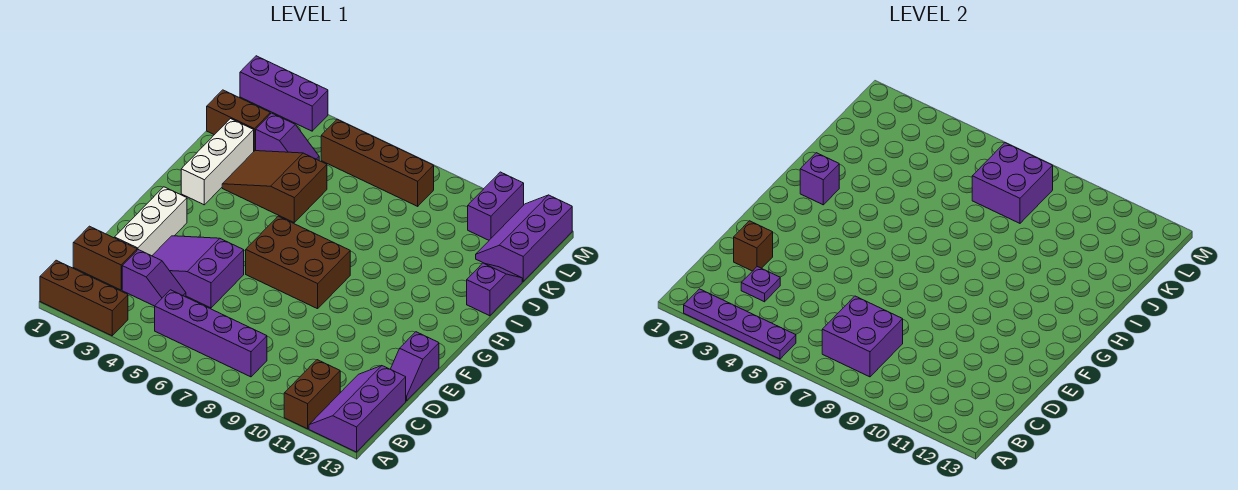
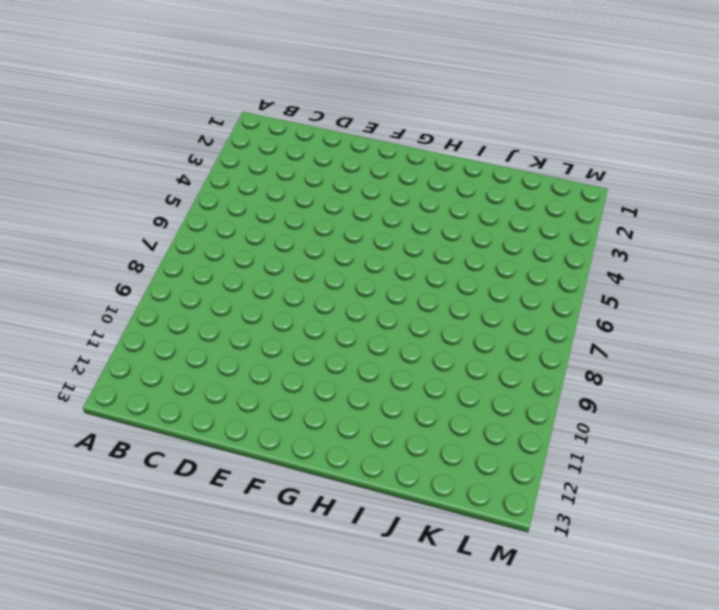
none -> brown brick A1:A3 level 1
none -> brown brick A11:B11 level 1
none -> purple slope A12:C13 level 1 top 13

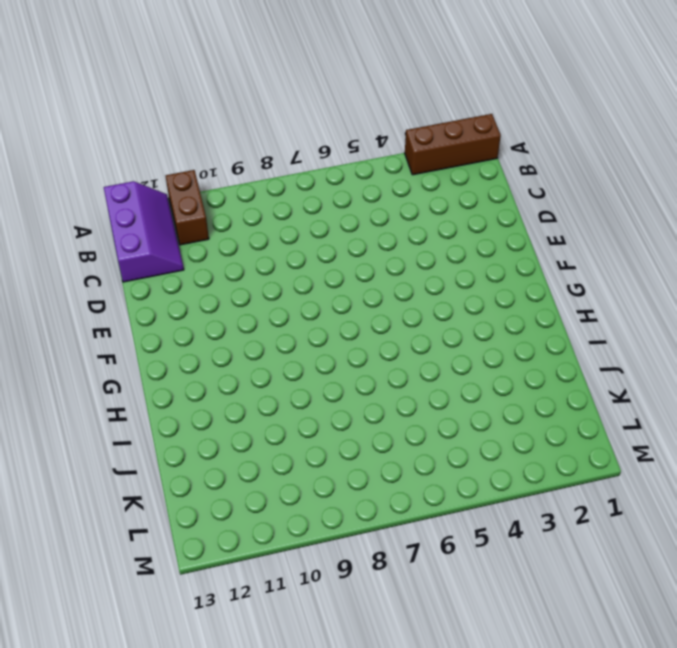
none -> purple brick B5:B8 level 1
none -> brown brick C1:C2 level 1
none -> purple slope C3:C4 level 1 top 3

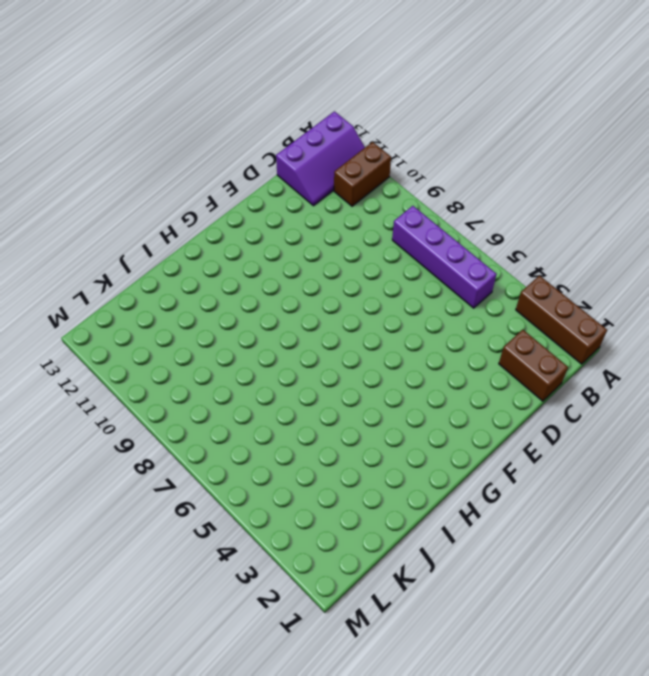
none -> purple slope C3:C4 level 1 top 3
none -> white brick D2:F2 level 1
none -> purple slope D3:E5 level 1 top 5

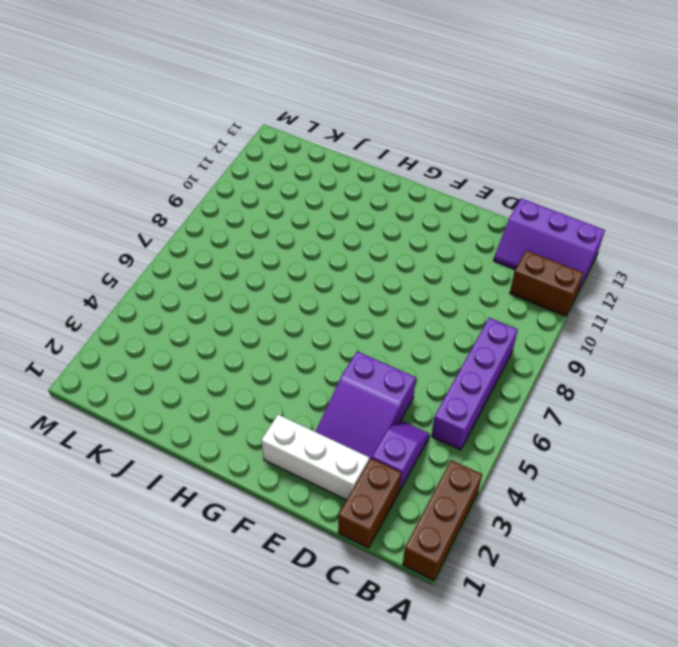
none -> purple slope D13:E13 level 1 top E
none -> brown brick F6:G8 level 1
none -> white brick H2:J2 level 1

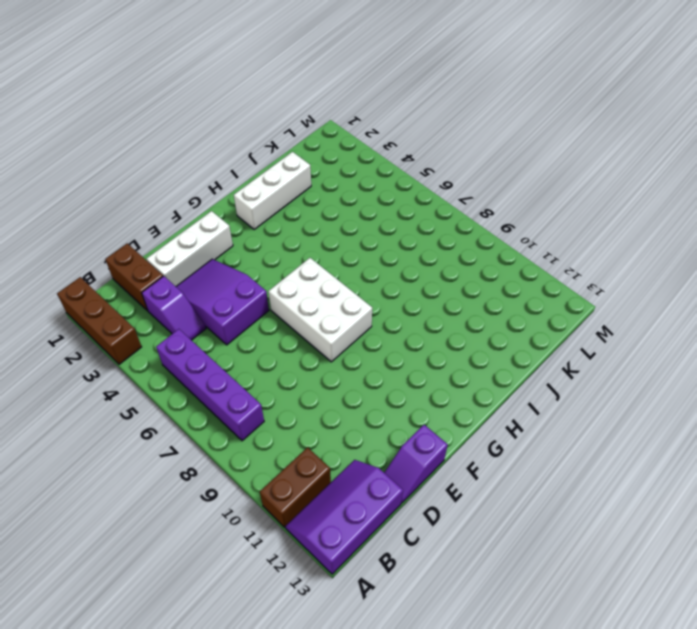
white brick F6:G8 level 1 -> brown brick F6:G8 level 1
none -> brown slope I3:J5 level 1 top 5
none -> purple slope I13:J13 level 1 top I
none -> brown brick K1:K2 level 1

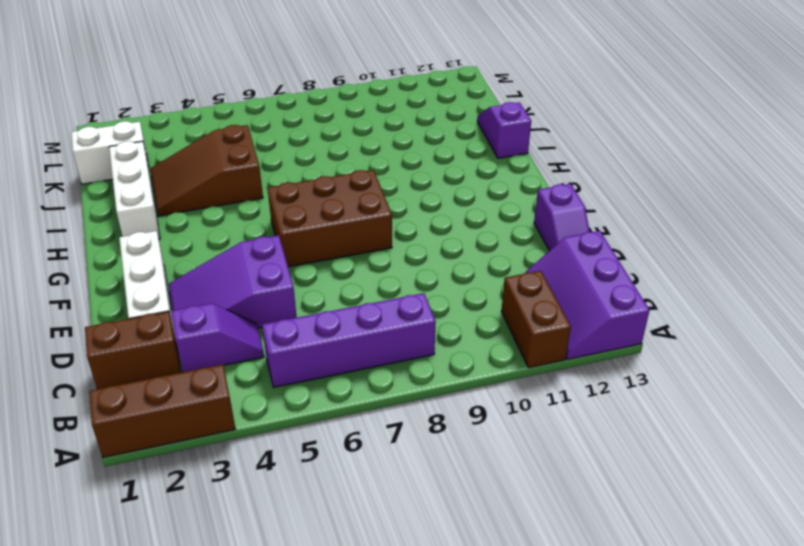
white brick K1:K2 level 1 -> brown brick K1:K2 level 1
none -> purple slope K3:K4 level 1 top 3
none -> purple slope K12:M13 level 1 top 13
none -> brown brick L5:L8 level 1

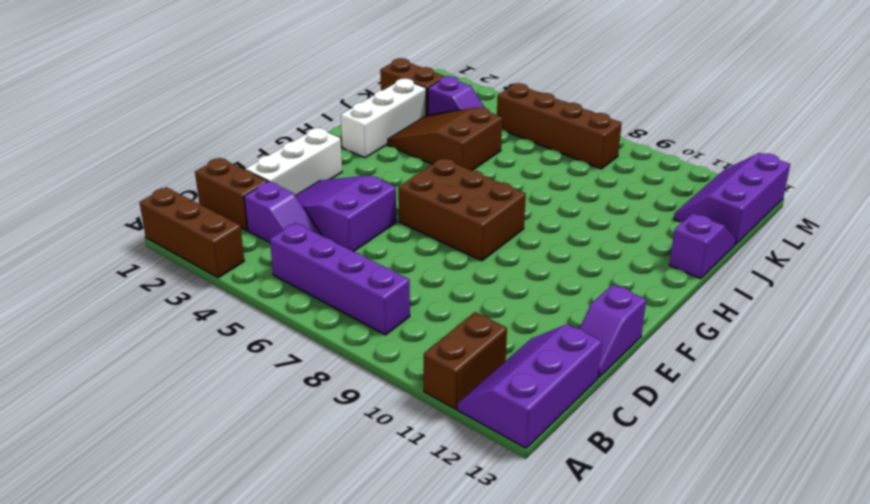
none -> purple brick L11:M11 level 1
none -> purple brick M1:M3 level 1
none -> purple plate A2:A5 level 2

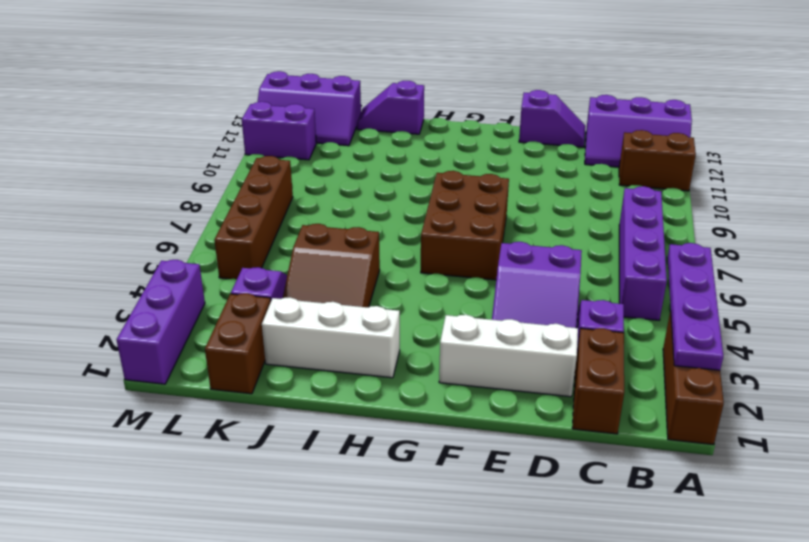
none -> purple brick B7:C8 level 2
none -> purple plate C3 level 2
none -> brown brick D2 level 2

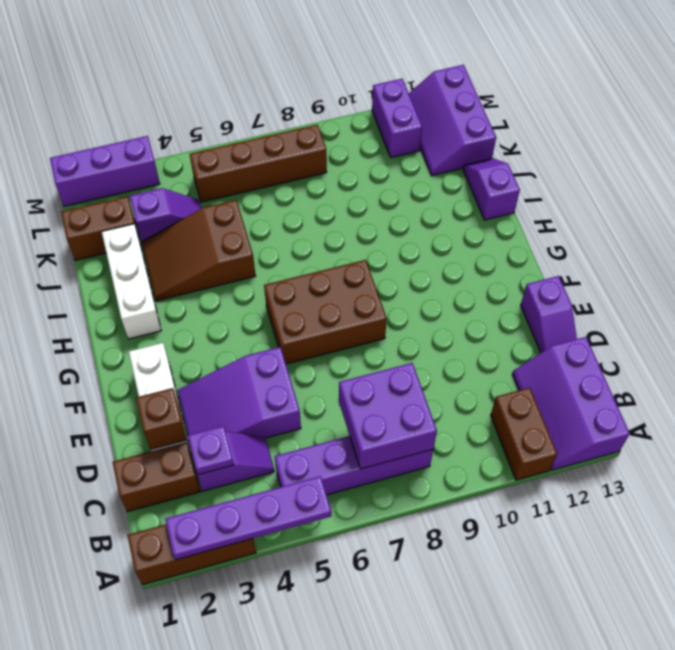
none -> purple brick H2 level 2
none -> purple brick K7:L8 level 2

